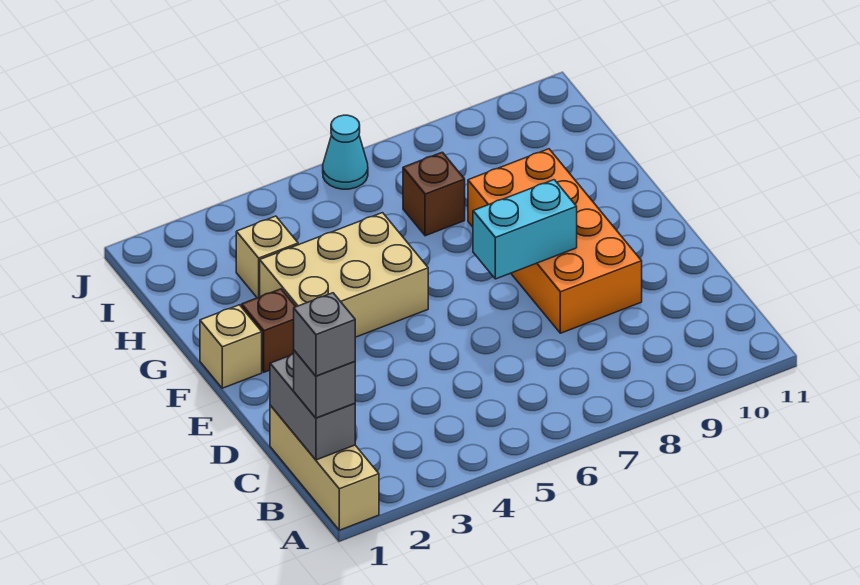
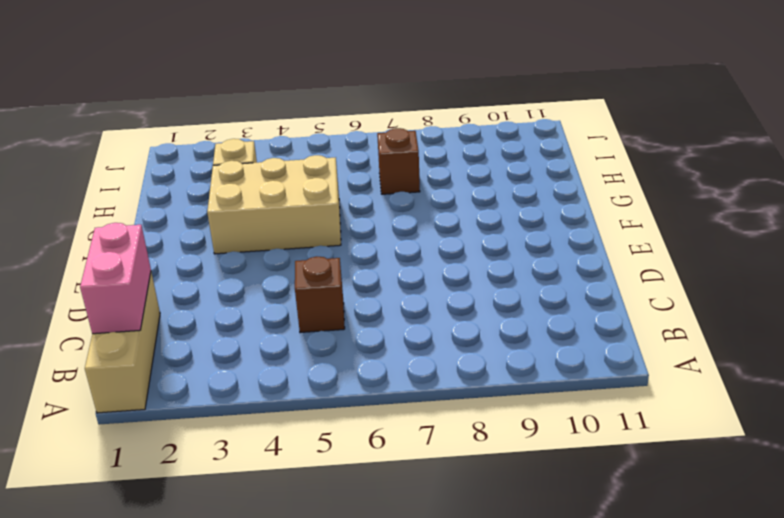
pink brick B1:C1 level 2 -> grey brick B1:C1 level 2
brown brick C5 level 1 -> brown brick F2 level 1
none -> orange brick D8:G9 level 1
none -> tan brick F1 level 1
none -> cyan cone J6 level 1

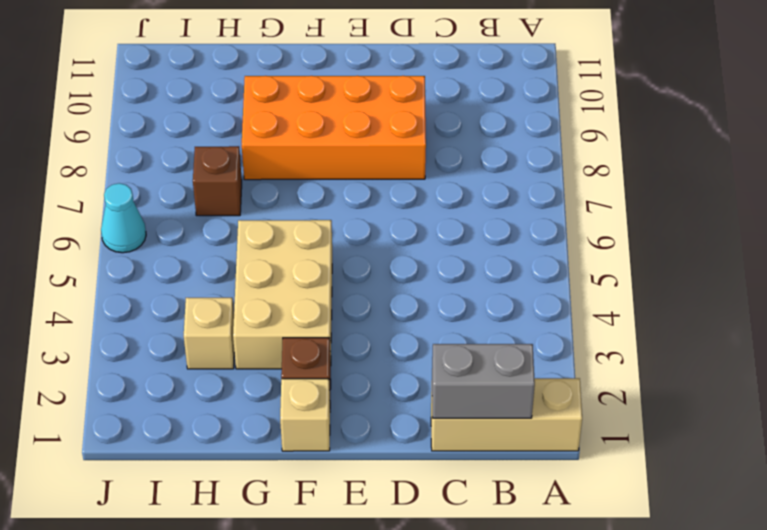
none -> cyan brick E7:E8 level 2
none -> grey brick B1 level 3
none -> grey brick B1 level 4

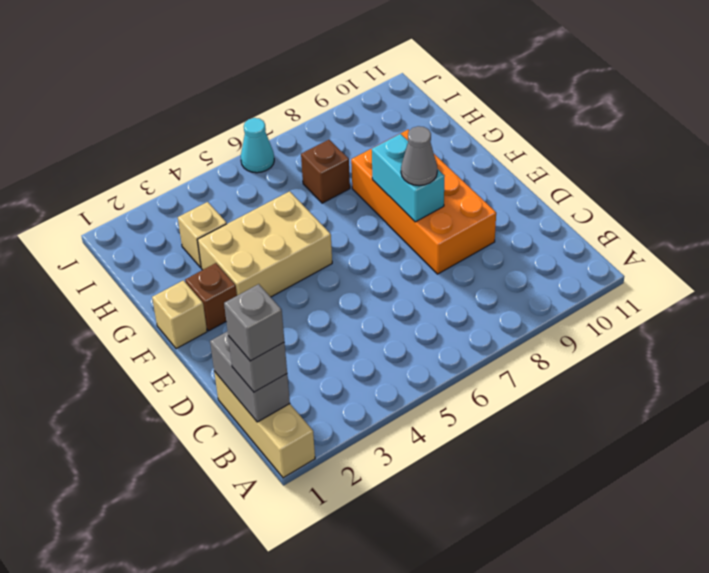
cyan brick E8:F8 level 2 -> cyan brick E7:E8 level 2
grey cone E8 level 3 -> none

